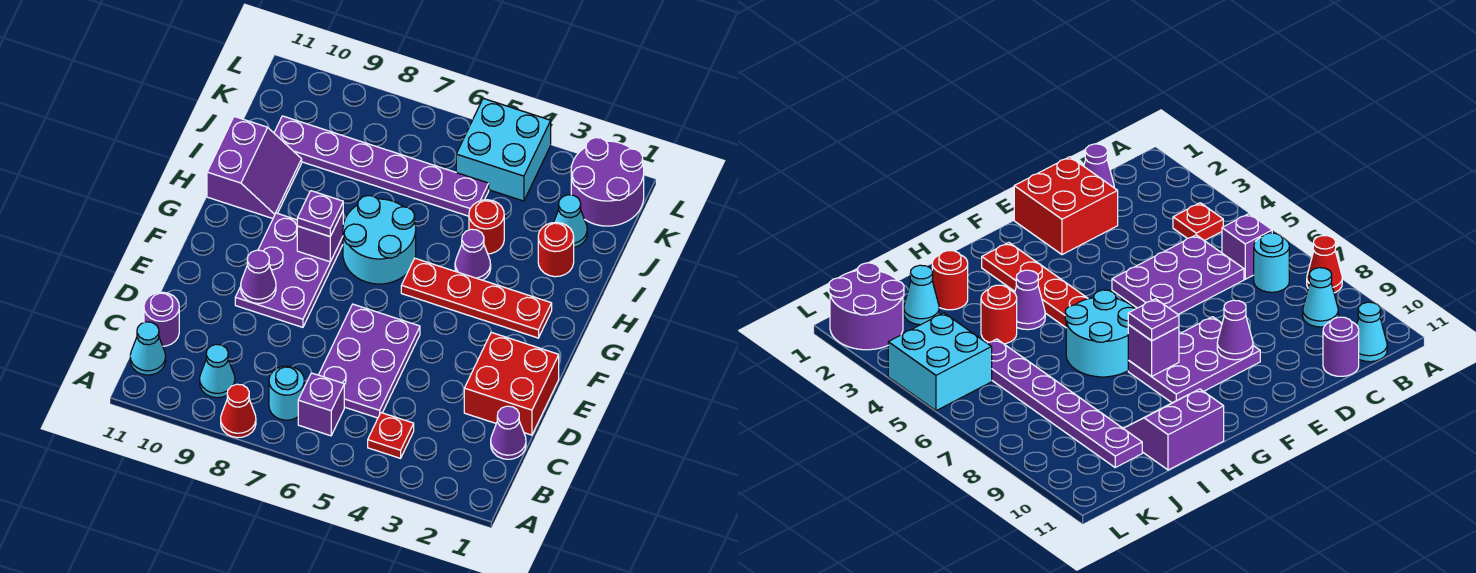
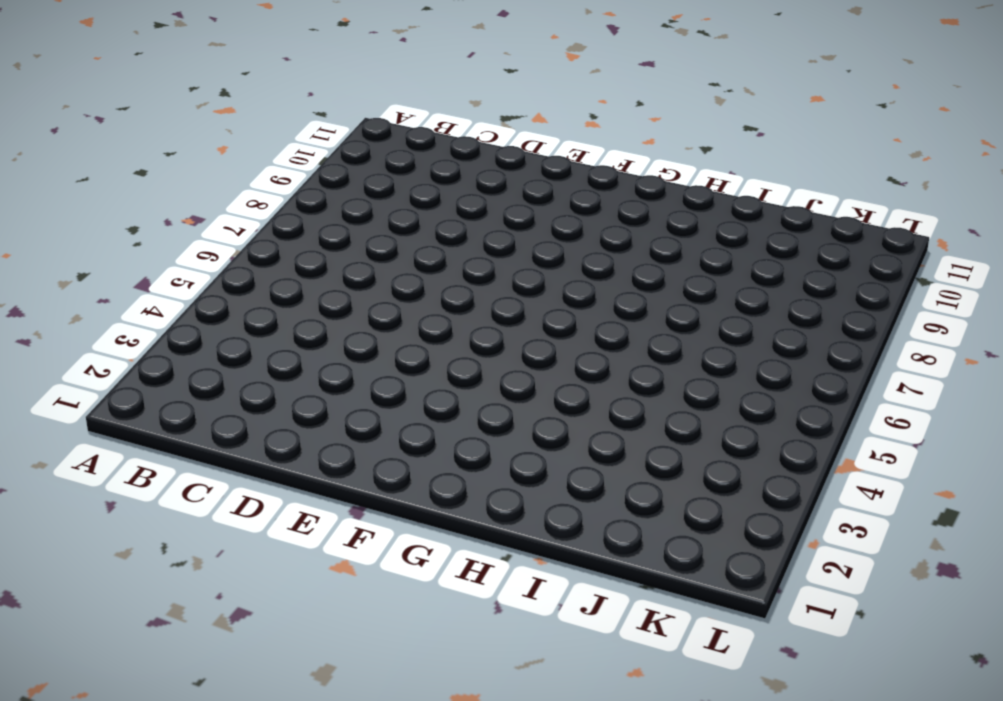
none -> red cone A8 level 1
none -> red plate B4 level 1
none -> purple brick B6 level 1

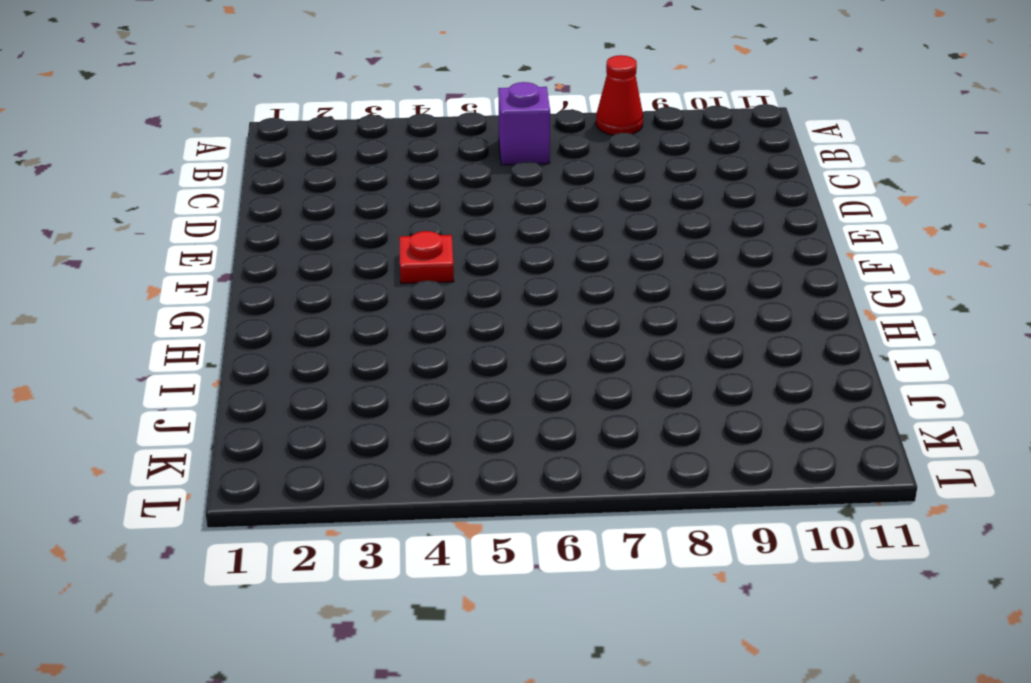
red plate F4 level 1 -> red plate B4 level 1
none -> cyan round brick B7 level 1
none -> cyan cone B9 level 1
none -> cyan cone B11 level 1

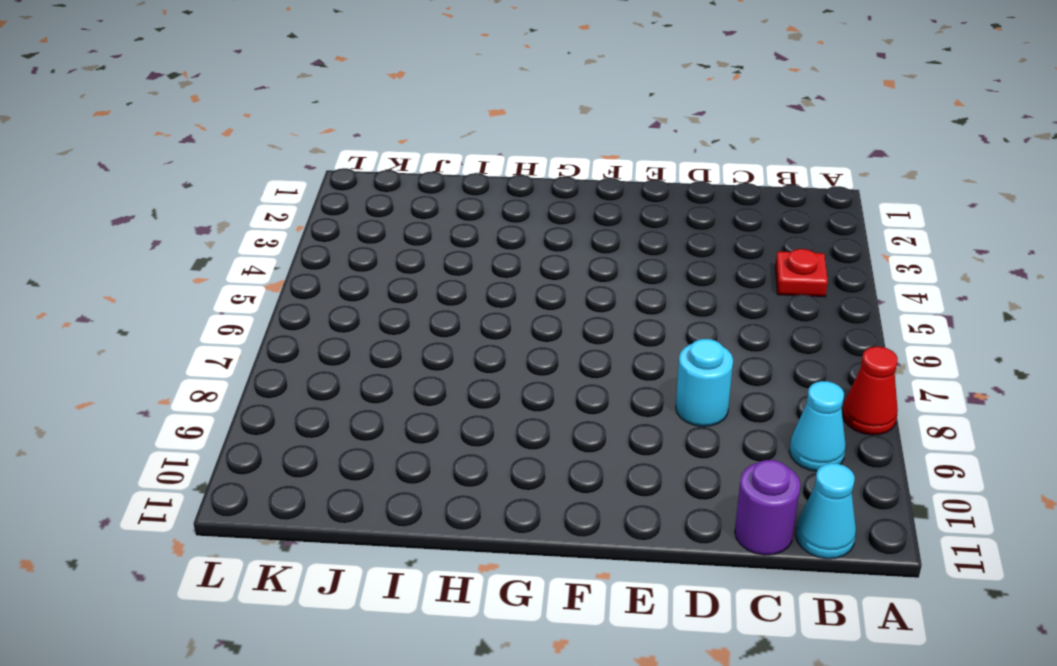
cyan round brick D8 level 1 -> cyan round brick B7 level 1
none -> purple brick B6 level 1
none -> purple cone C1 level 1
none -> purple plate C5:E6 level 1

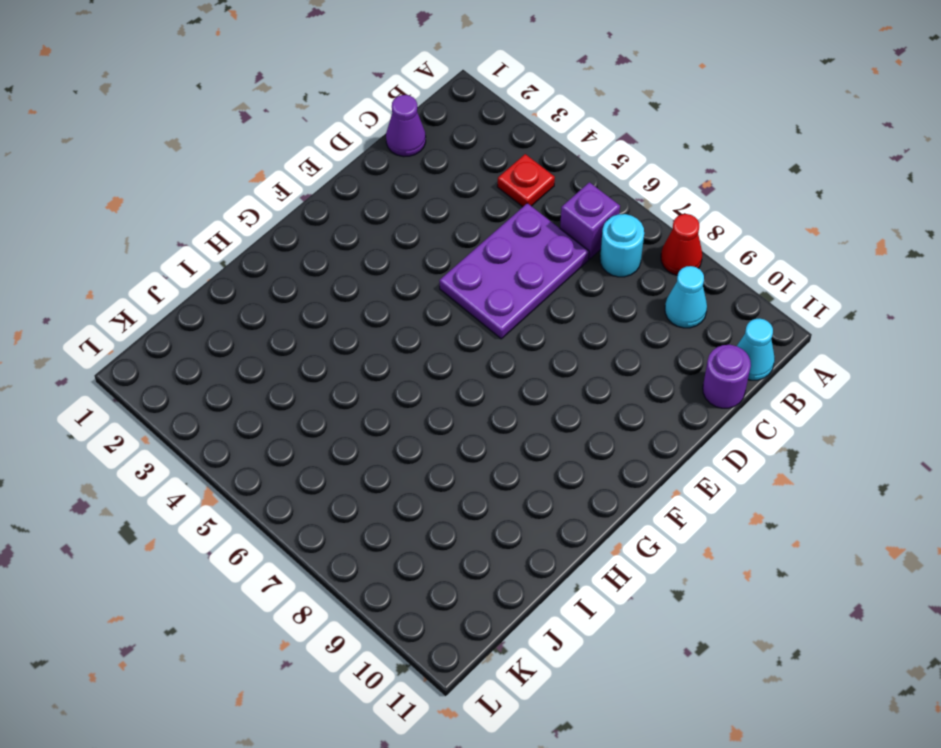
none -> red brick D1:E2 level 1
none -> purple plate E8:G9 level 1
none -> red plate G2:G5 level 1

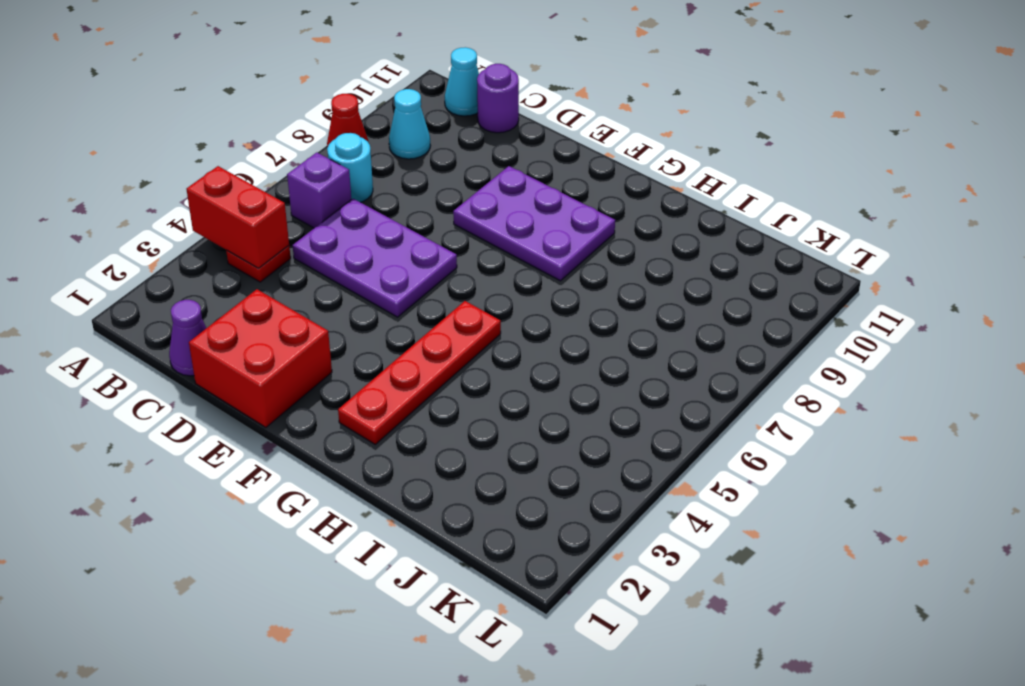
red brick A4:B4 level 2 -> none
none -> cyan round brick G6:H7 level 1
none -> purple cone H4 level 1
none -> purple slope H10:I11 level 1 top 11

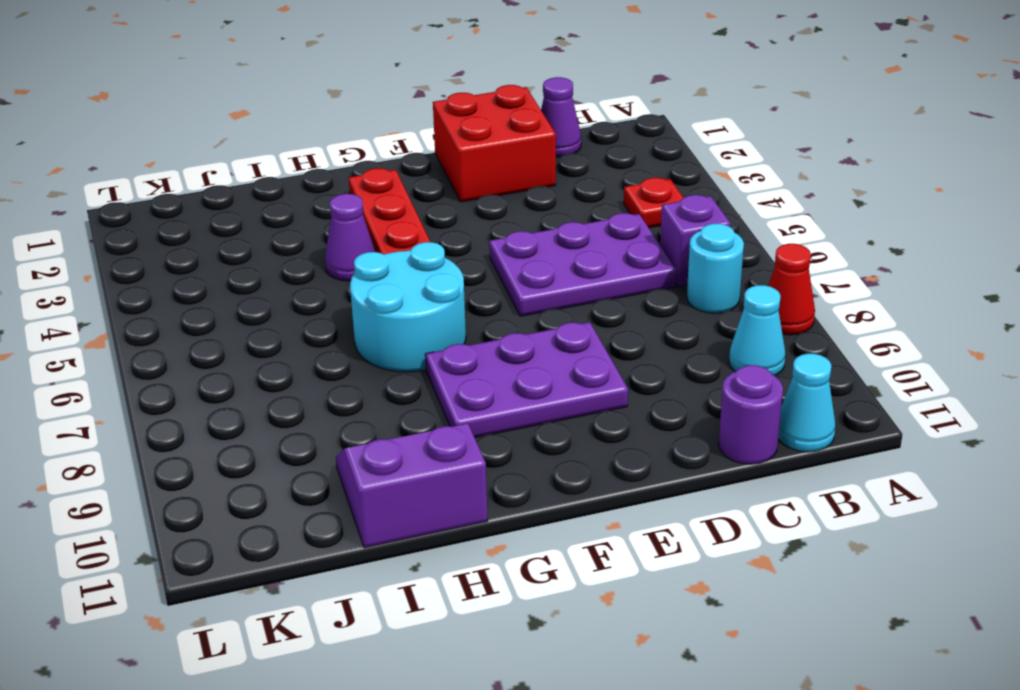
none -> red round brick I2 level 1
none -> red round brick I4 level 1
none -> cyan cone J2 level 1

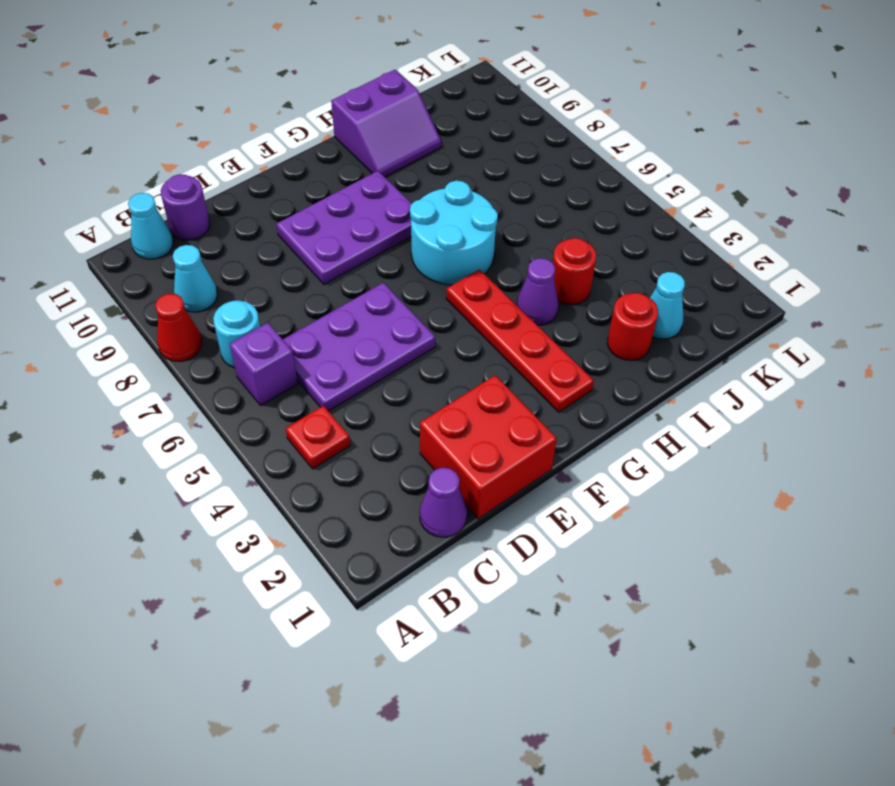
none -> purple plate J5:J10 level 1
none -> purple round brick K1:L2 level 1
none -> cyan brick K4:L5 level 1

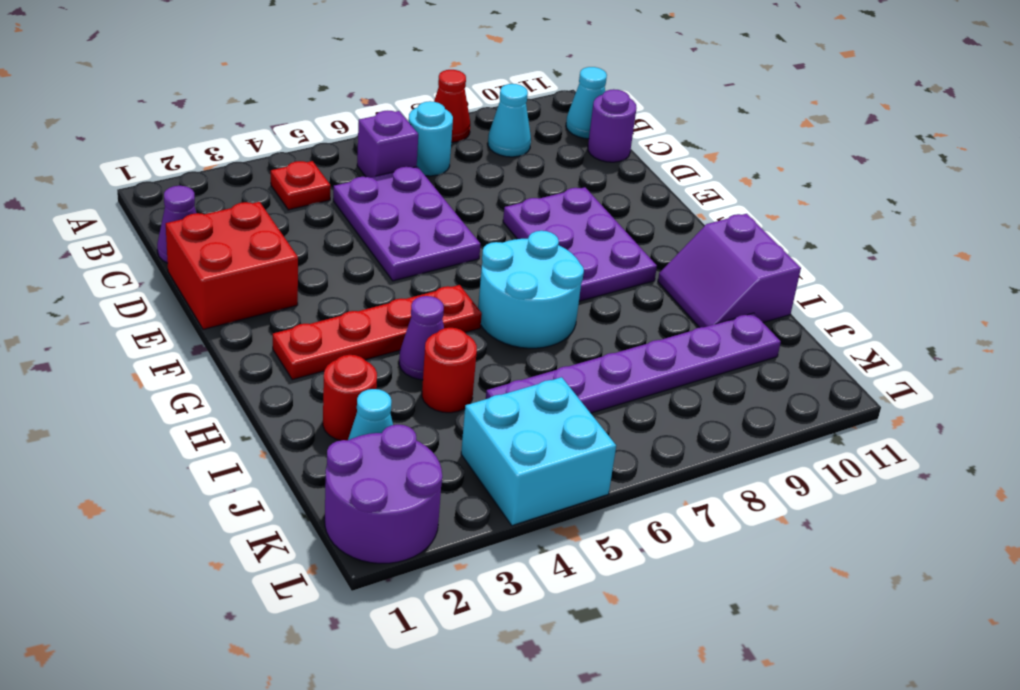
none -> purple cone E9 level 2
none -> purple brick G8 level 2
none -> purple plate G8 level 3

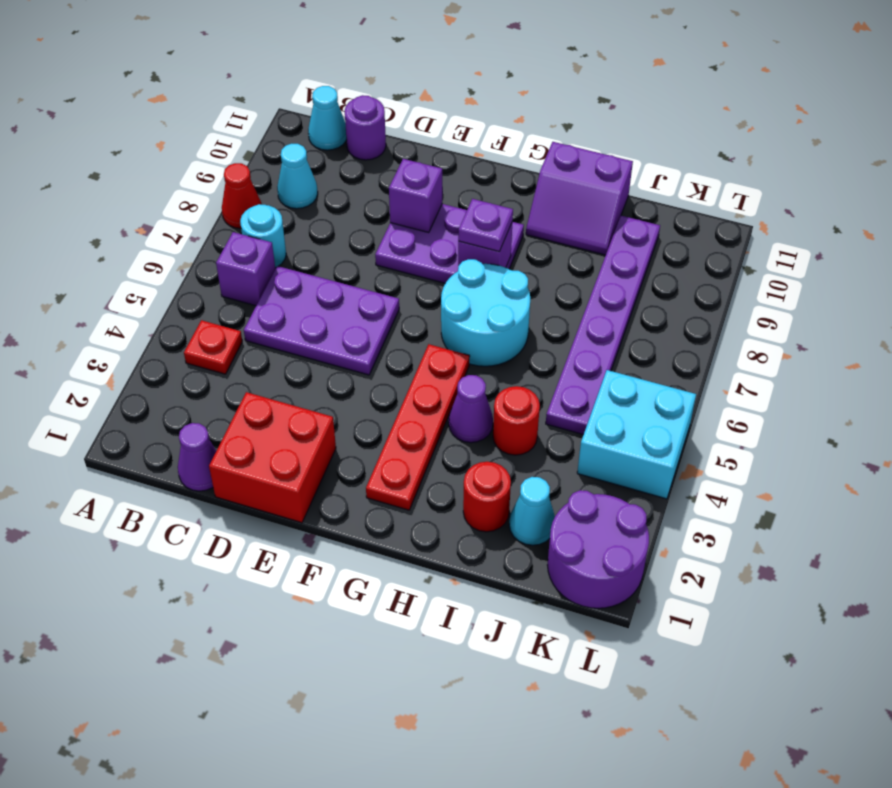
purple brick E9 level 2 -> purple cone E9 level 2

